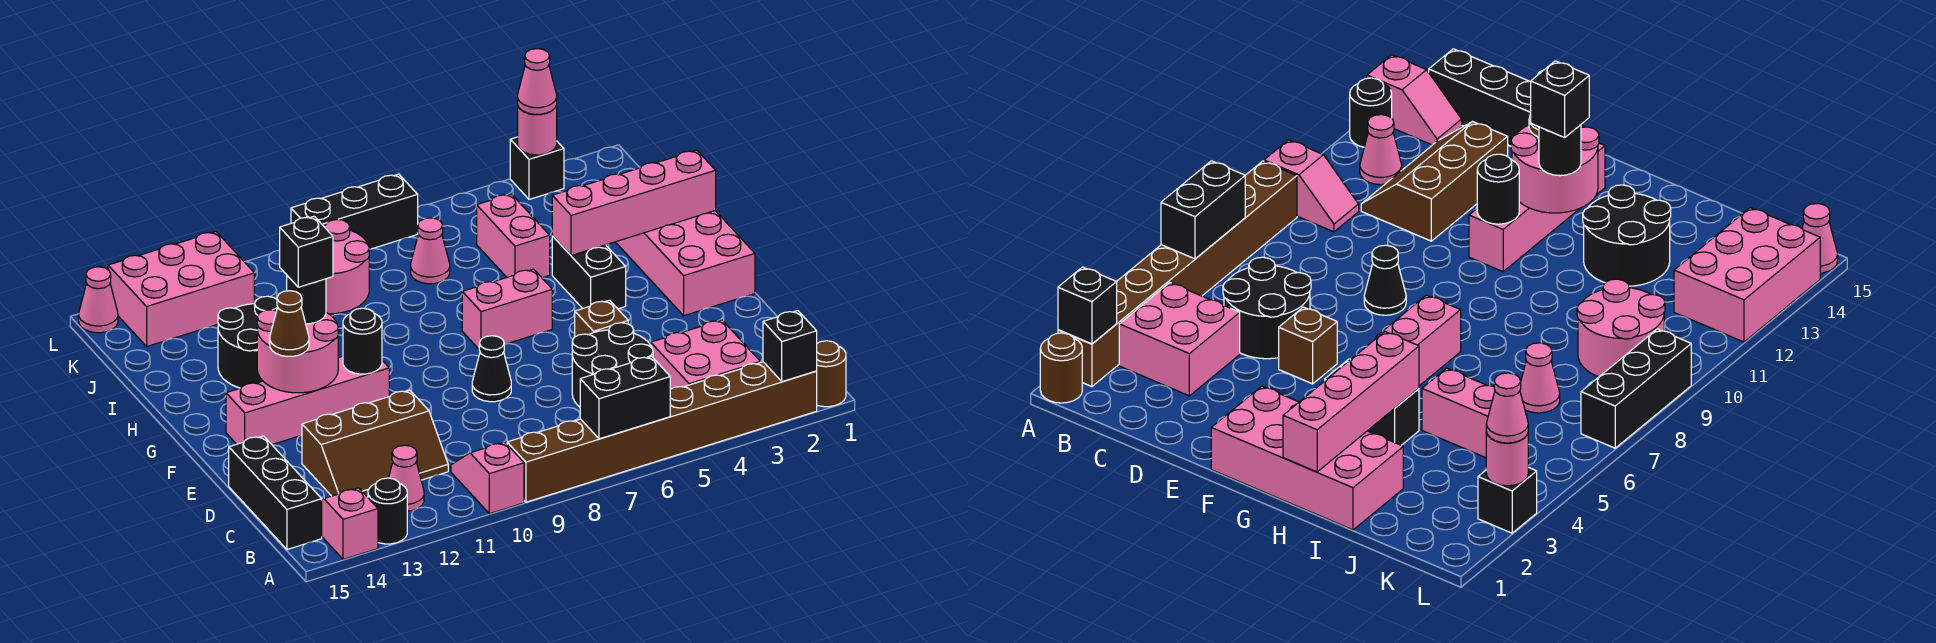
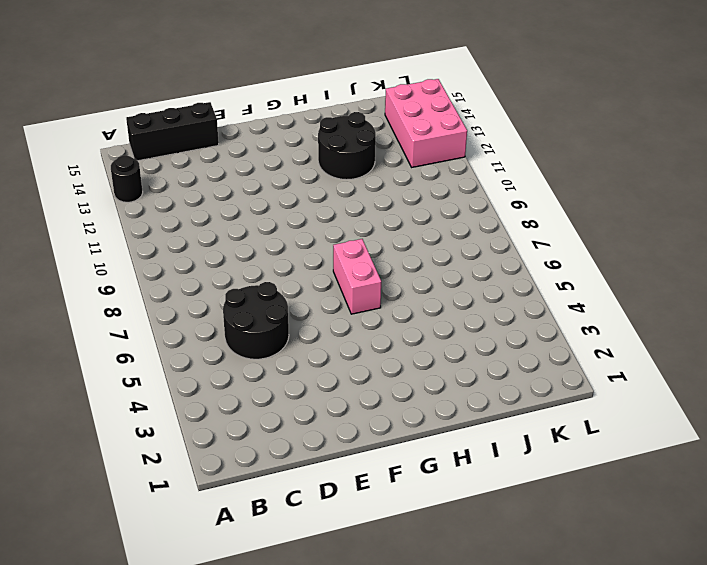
none -> brown round brick A1 level 1
none -> brown brick A2:A9 level 1
none -> pink slope A10:B10 level 1 top A
none -> pink slope A14:B14 level 1 top A

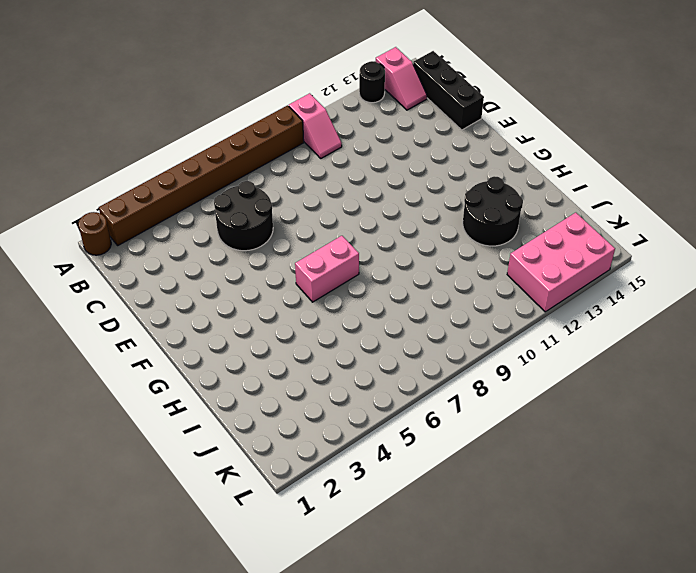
none -> pink brick B3:C4 level 1
none -> pink cone B12 level 1
none -> brown slope C11:D13 level 1 top D
none -> brown brick E5 level 1

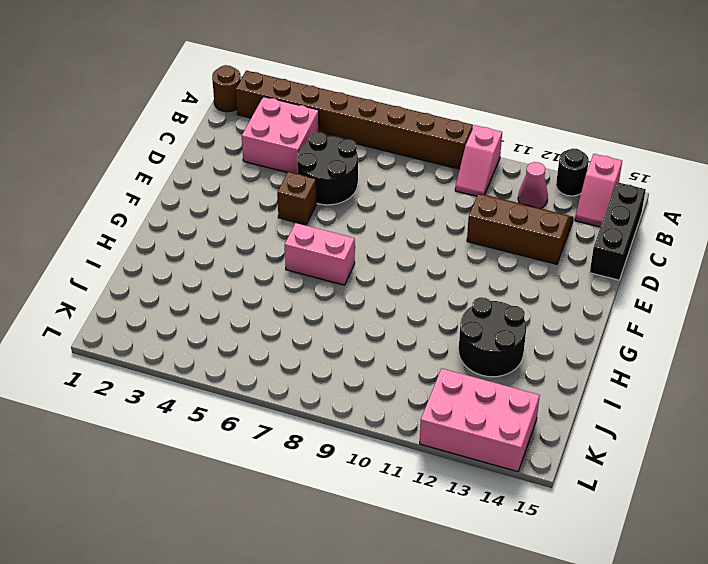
none -> black cone E8 level 1
none -> pink brick F1:I2 level 1
none -> pink brick F11:F14 level 1
none -> black brick G4:H4 level 1

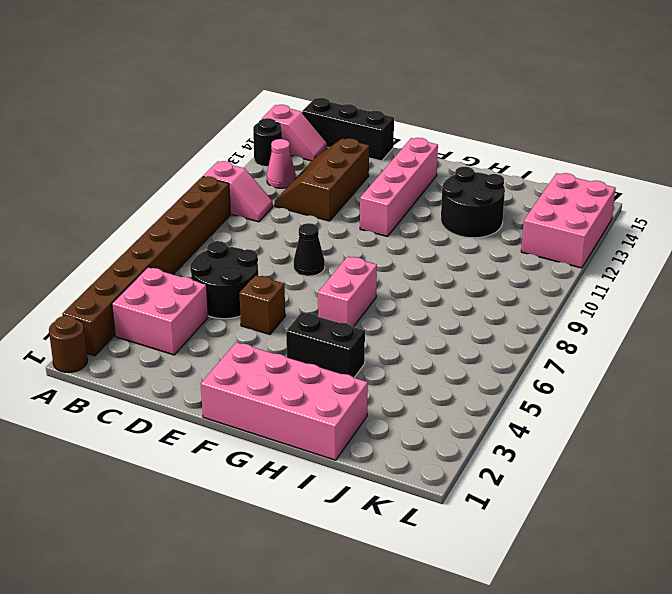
none -> pink brick I5:J5 level 1
none -> pink cone J7 level 1
none -> pink round brick J9:K10 level 1
none -> black brick L3 level 1

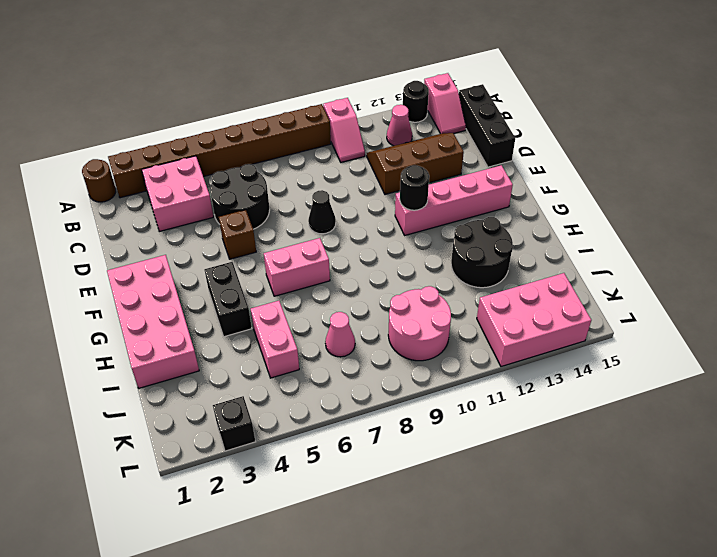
none -> black brick L7:L9 level 1
none -> pink cone L15 level 1
none -> black brick A2 level 2
none -> black brick A6:A7 level 2

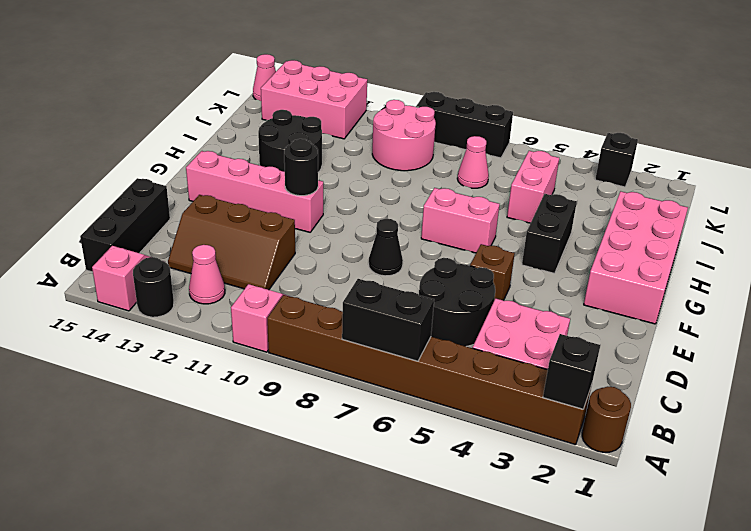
none -> pink round brick F12:G13 level 2
none -> pink brick H1:H4 level 2
none -> pink round brick L3 level 2
none -> brown cone F13 level 3

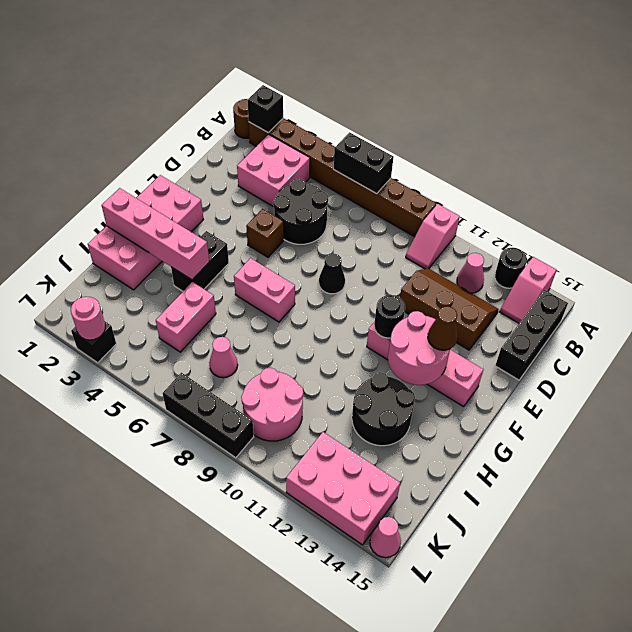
none -> black round brick G12 level 3
none -> pink cone L3 level 3
none -> black brick G12 level 4

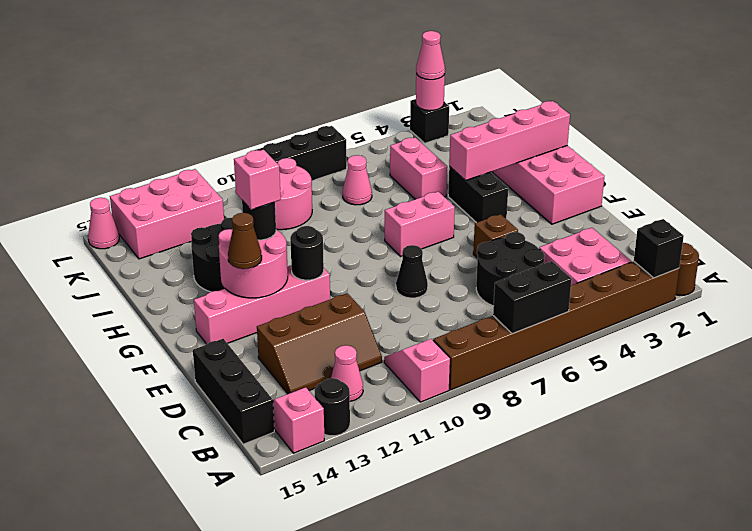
pink brick G12 level 4 -> black brick G12 level 4

